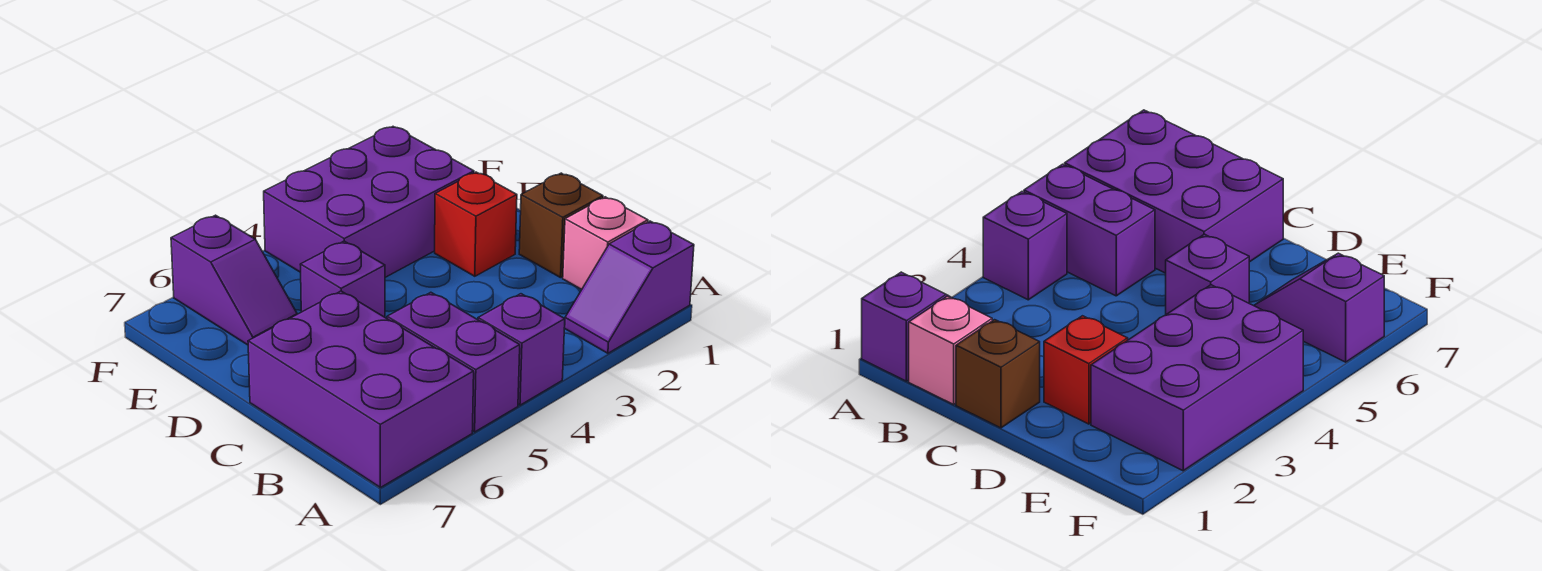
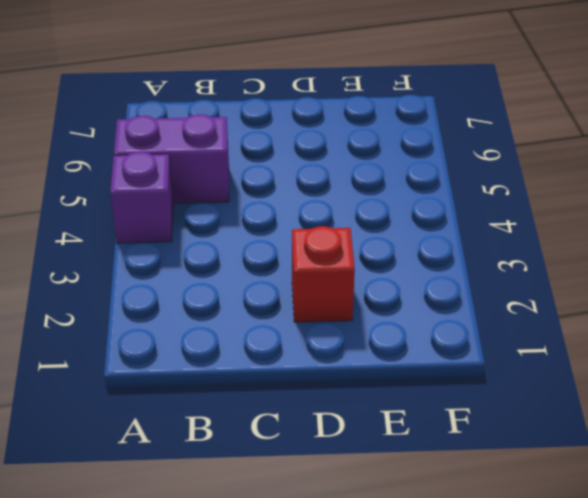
none -> purple slope A1:A2 level 1 top 1
none -> purple brick A6:C7 level 1

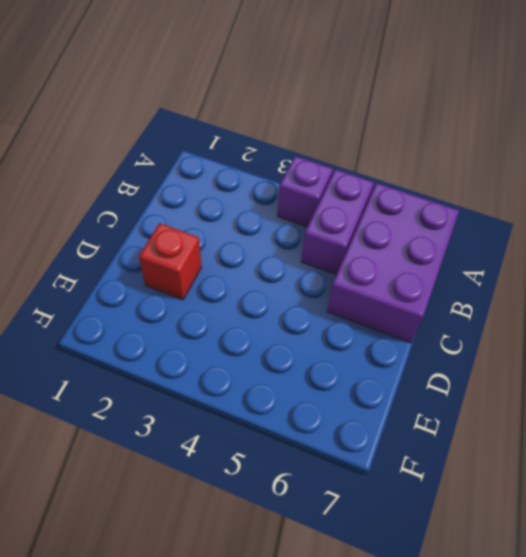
none -> purple slope A1:A2 level 1 top 1
none -> pink brick B1 level 1

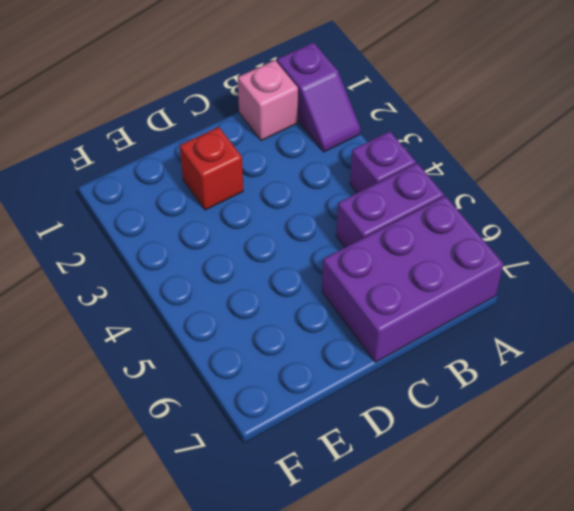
none -> brown brick C1 level 1
none -> purple brick D5 level 1

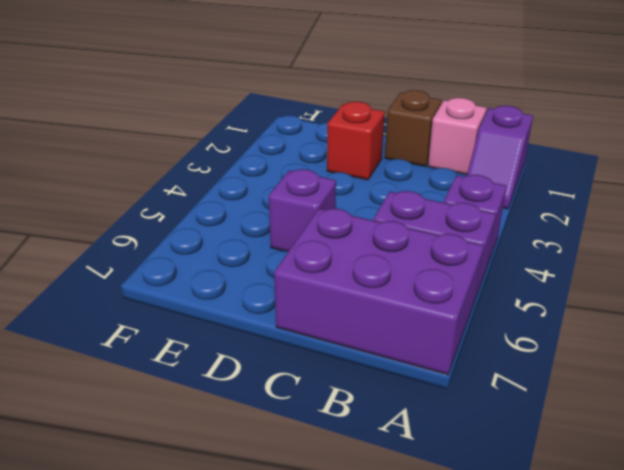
none -> purple brick E2:F4 level 1
none -> purple slope E6:F6 level 1 top F

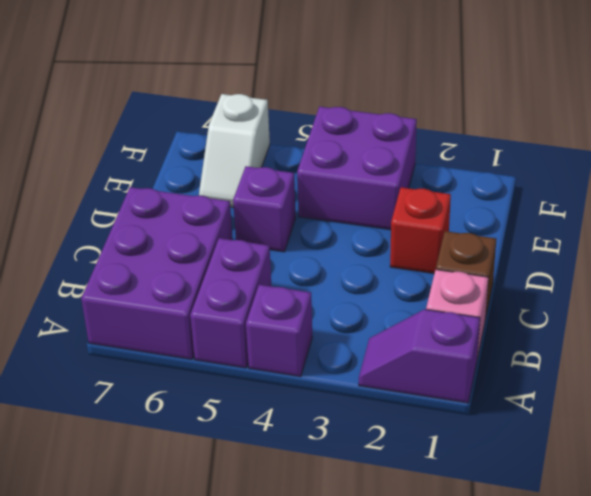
purple brick E3:F4 level 1 -> purple brick E2:F4 level 1
white slope E6:F6 level 1 top F -> purple slope E6:F6 level 1 top F

